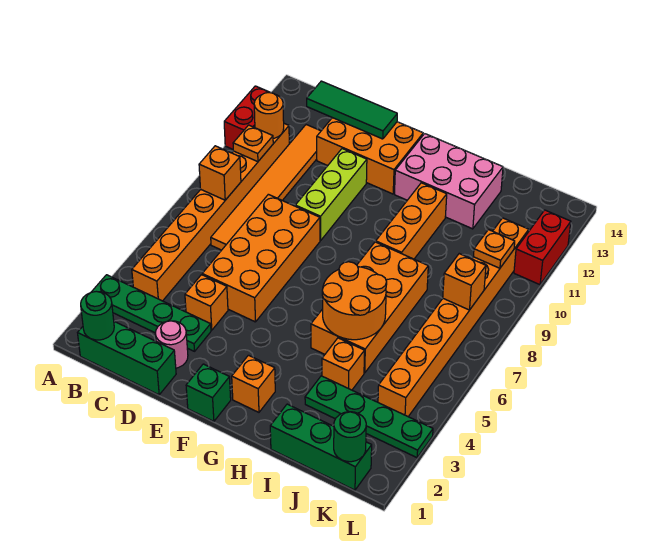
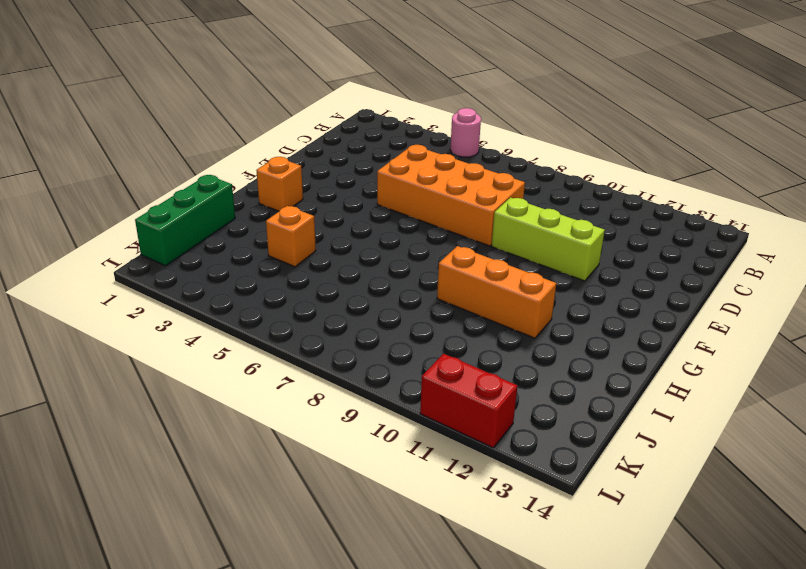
pink round brick A5 level 1 -> pink round brick D2 level 1
none -> green plate A3:D3 level 1
none -> red brick A11:A12 level 1
none -> green brick B1:D1 level 1

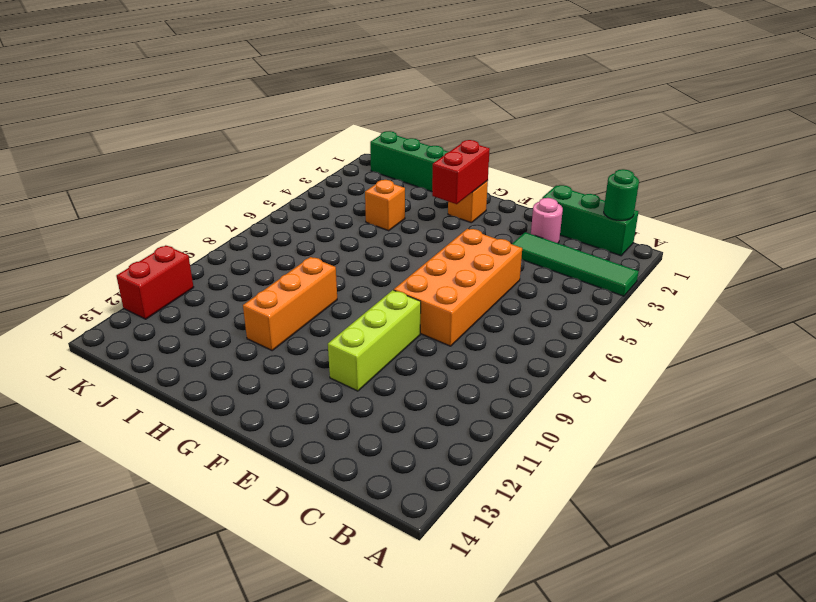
green tile A3:D3 level 1 -> green plate A3:D3 level 1
red brick G2:G3 level 2 -> red brick A11:A12 level 1
none -> orange brick B4:B11 level 1
none -> orange tile C7:C12 level 1
none -> orange brick D4 level 1

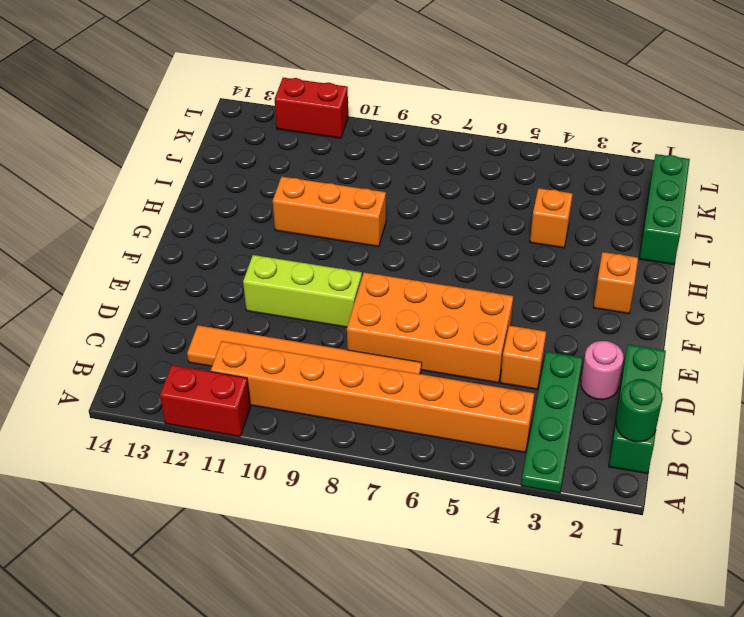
none -> orange brick D12:F13 level 1
none -> green brick F1 level 1
none -> pink brick G12:I13 level 1

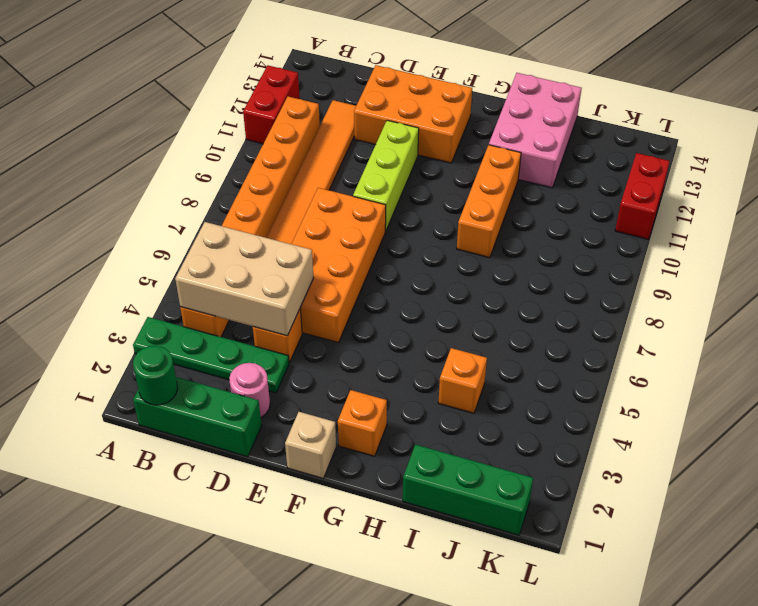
tan brick B4:D5 level 2 -> none
tan brick F1 level 1 -> green brick F1 level 1
pink brick H12:I14 level 1 -> pink brick G12:I13 level 1
none -> orange brick H5:I8 level 1
none -> green plate I3:L3 level 1
none -> orange brick K4:K11 level 1

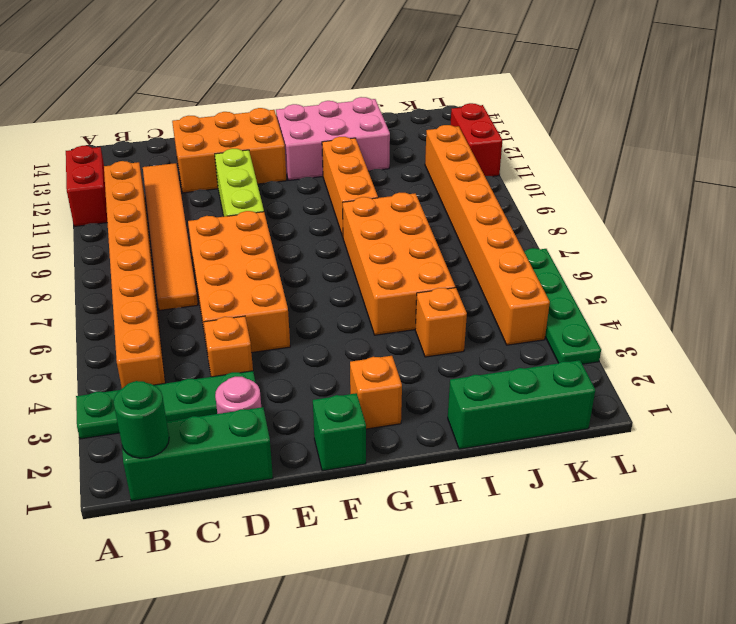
green plate L3:L6 level 1 -> green plate I3:L3 level 1
none -> orange brick B8 level 2
none -> orange plate B10 level 2
none -> orange round brick B11 level 2

